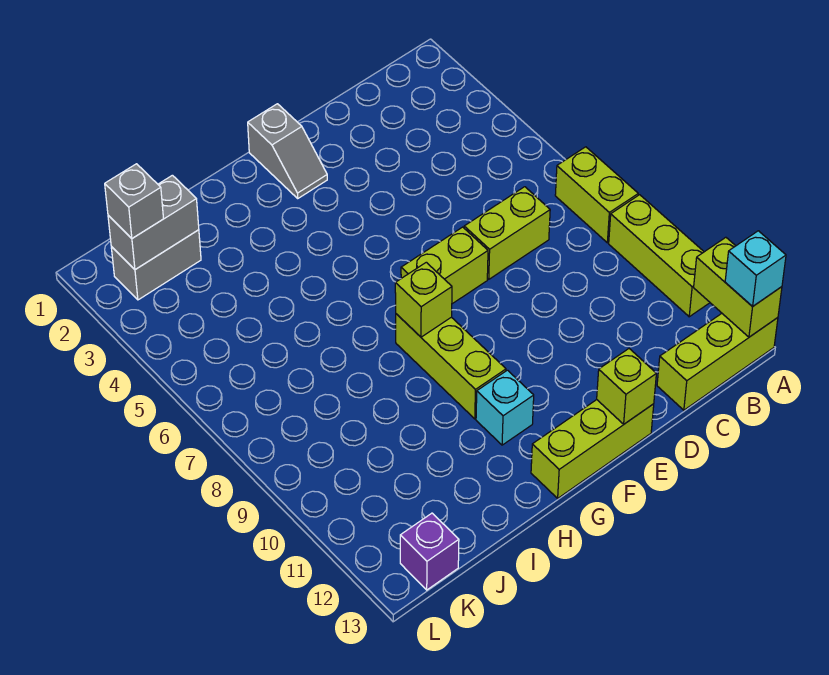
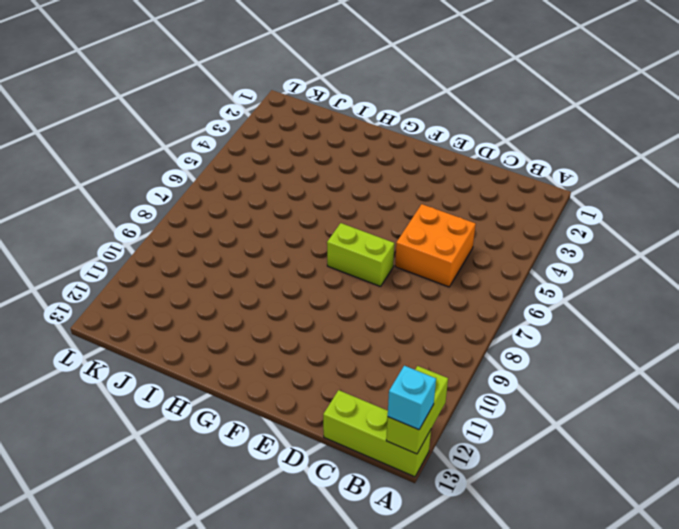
orange brick C5:D6 level 1 -> none
none -> lime brick A7:A8 level 1
none -> lime brick A9:A11 level 1
none -> lime brick C7:D7 level 1

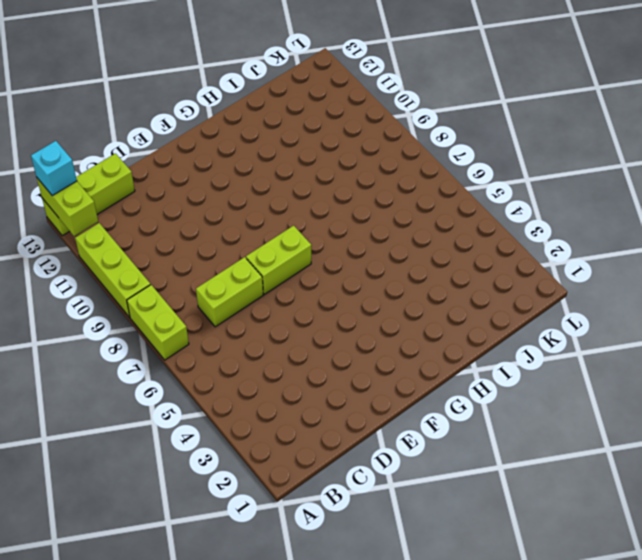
none -> lime brick E13:G13 level 1
none -> grey slope F1:F2 level 1 top 1
none -> lime brick G8:G10 level 1

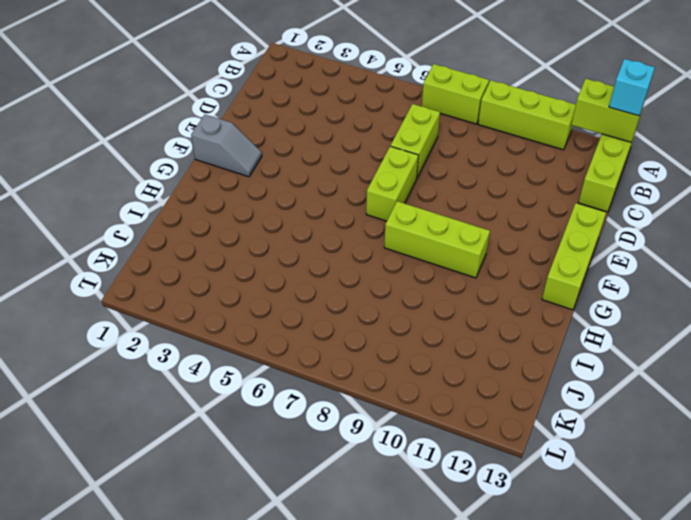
none -> cyan brick G11 level 1
none -> grey brick J2:K2 level 1
none -> purple brick K13 level 1

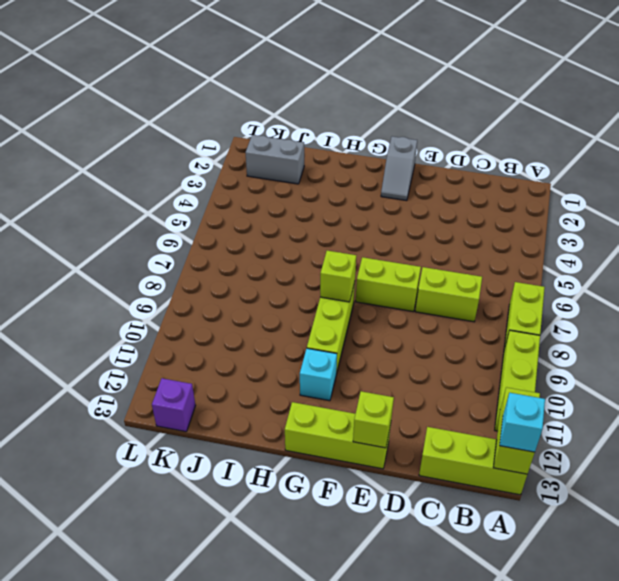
none -> grey brick J2:K2 level 2
none -> grey brick K2 level 3

